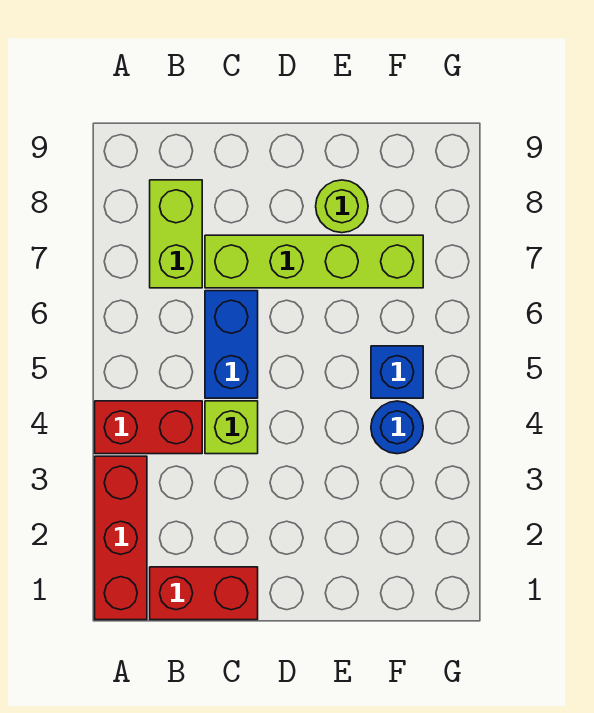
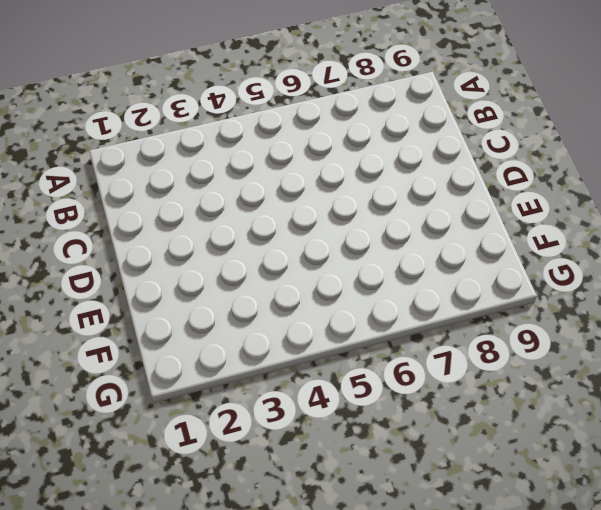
none -> red brick A1:A3 level 1
none -> red brick A4:B4 level 1

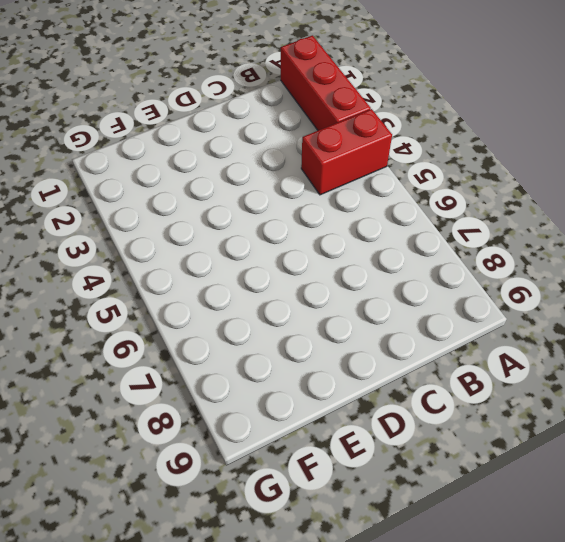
none -> red brick B1:C1 level 1
none -> lime brick B7:B8 level 1

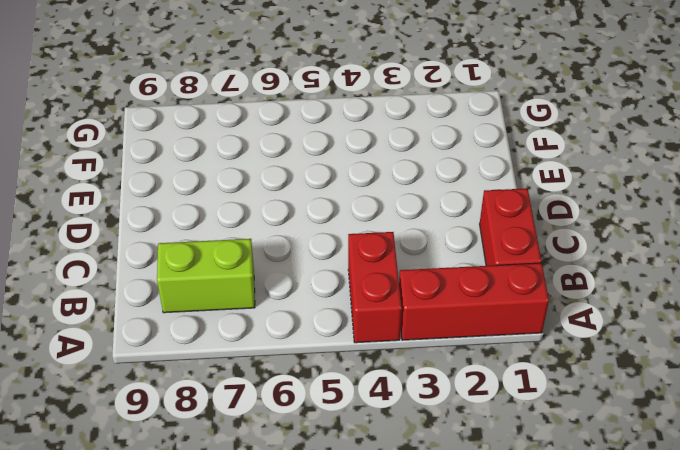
none -> lime brick C4 level 1
none -> blue brick C5:C6 level 1

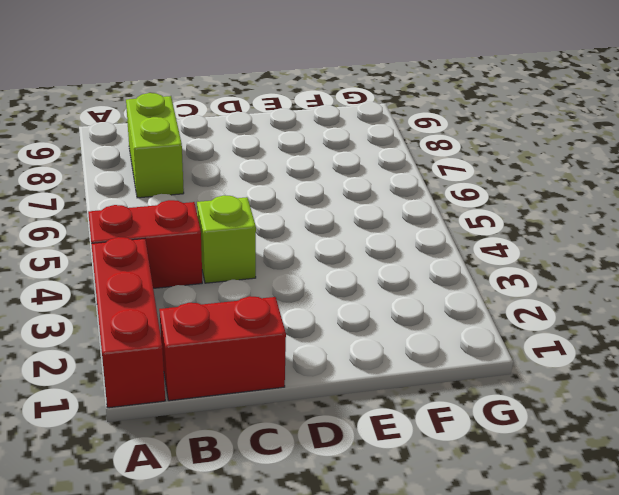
none -> blue brick C5:C6 level 1
none -> lime brick C7:F7 level 1

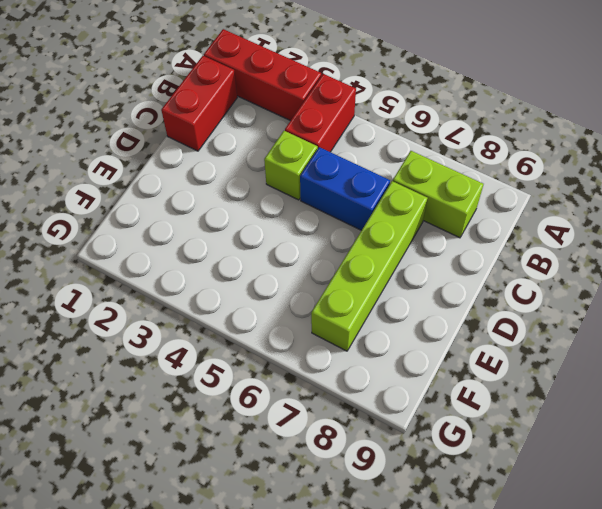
none -> lime round brick E8 level 1
none -> blue round brick F4 level 1

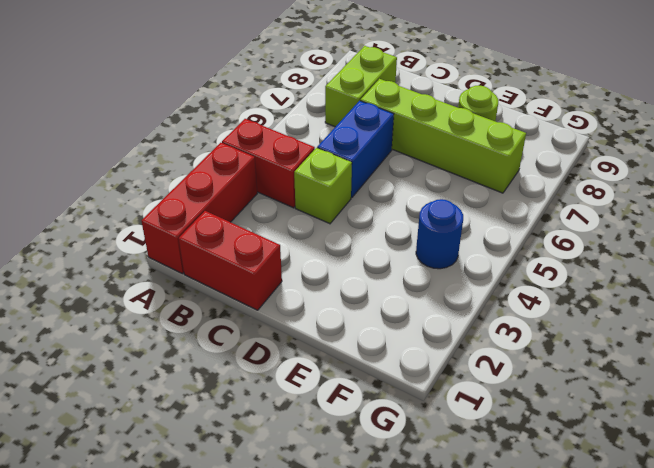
none -> blue brick F5 level 1

